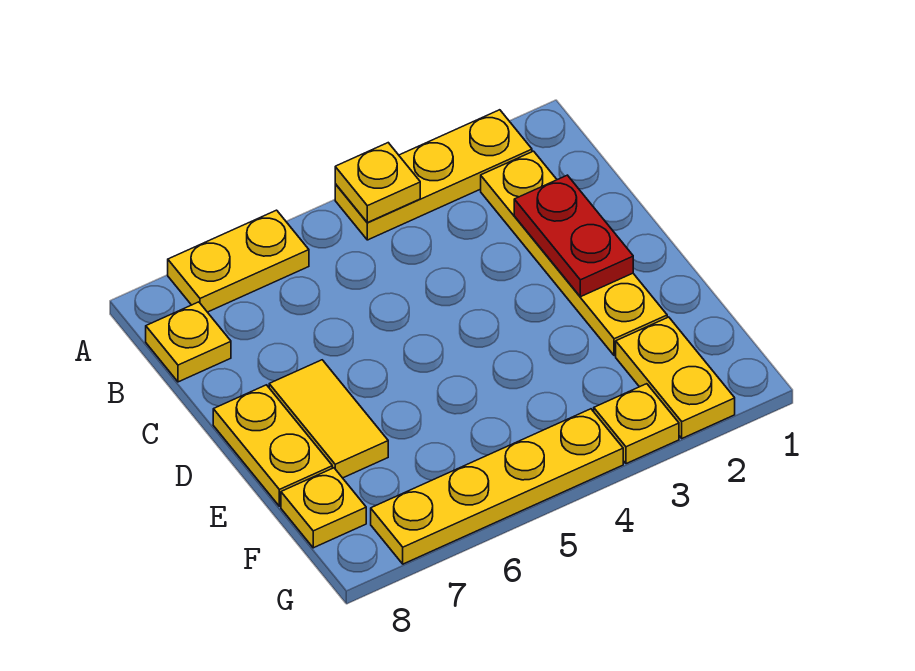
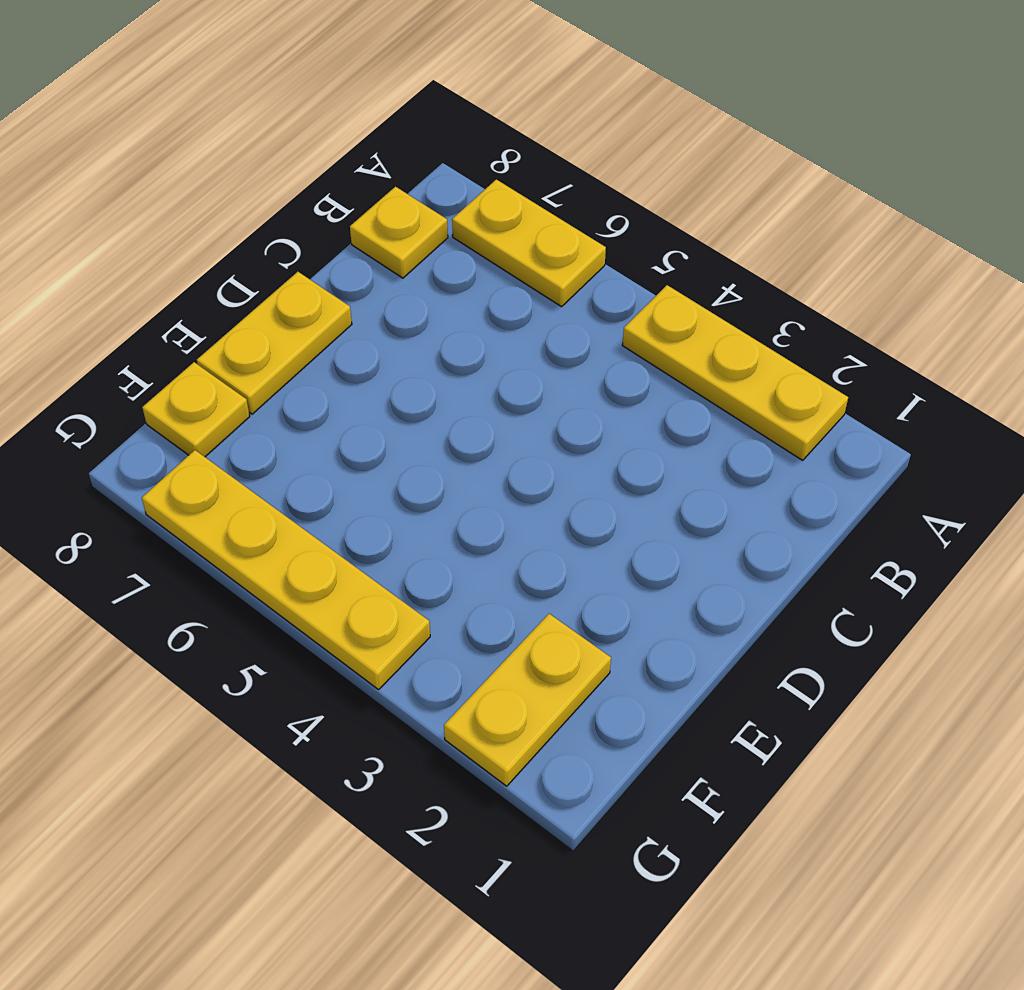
none -> yellow plate B2:E2 level 1
none -> yellow tile D7:E7 level 1
none -> yellow plate G3 level 1

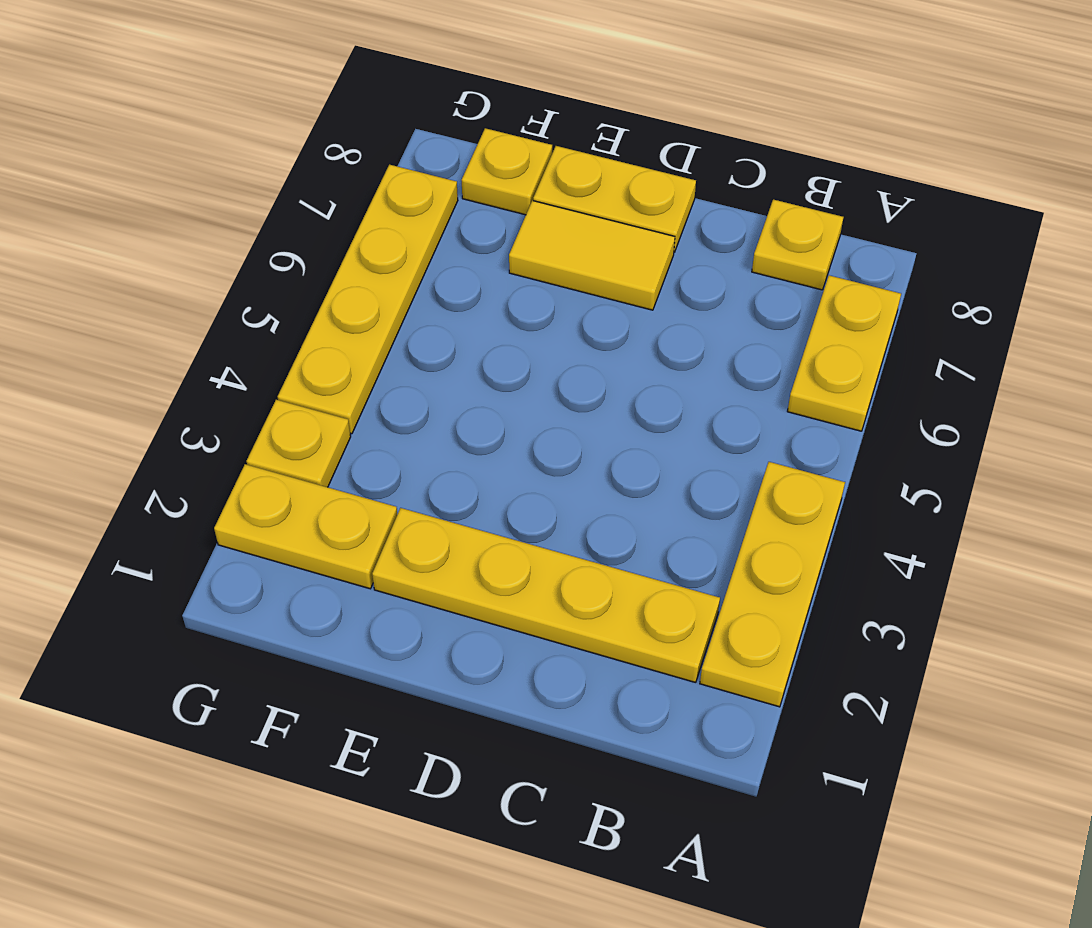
none -> yellow plate A4 level 2
none -> red plate C2:D2 level 2

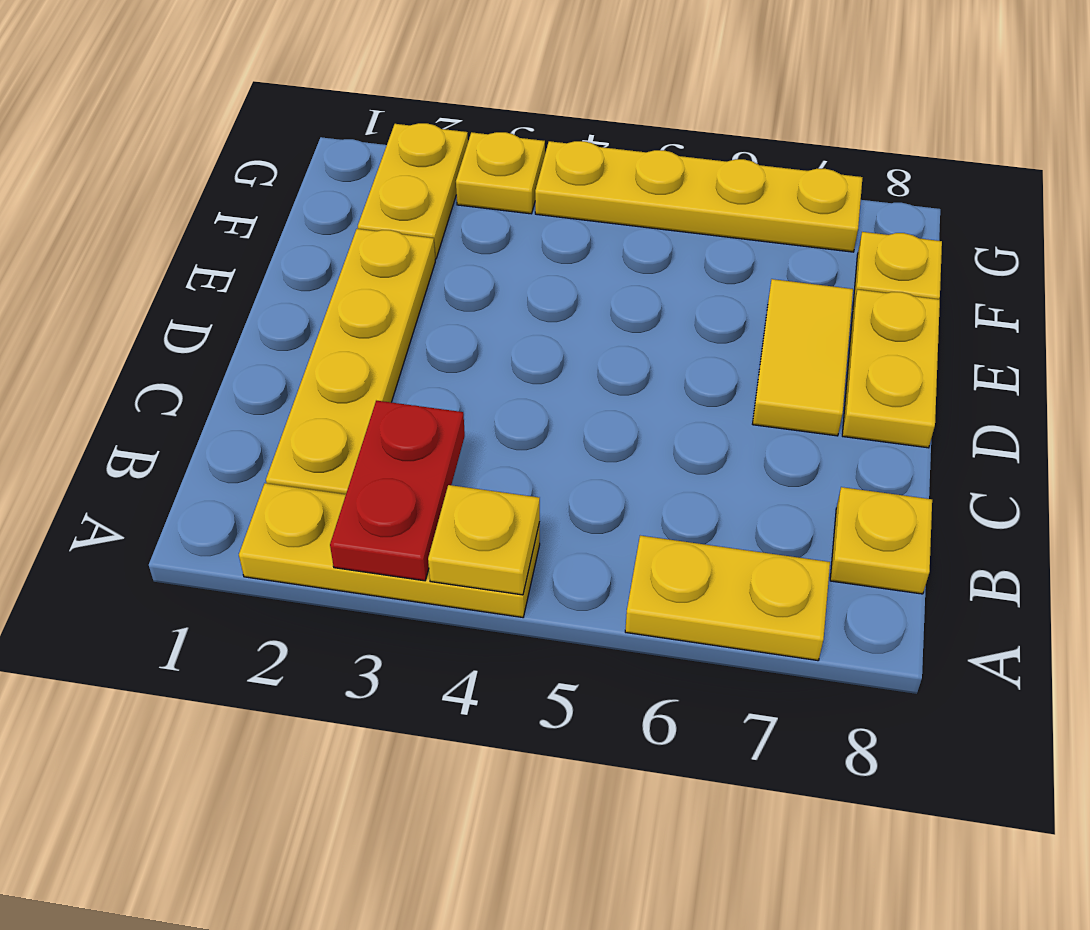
red plate A3:B3 level 2 -> red plate C2:D2 level 2

